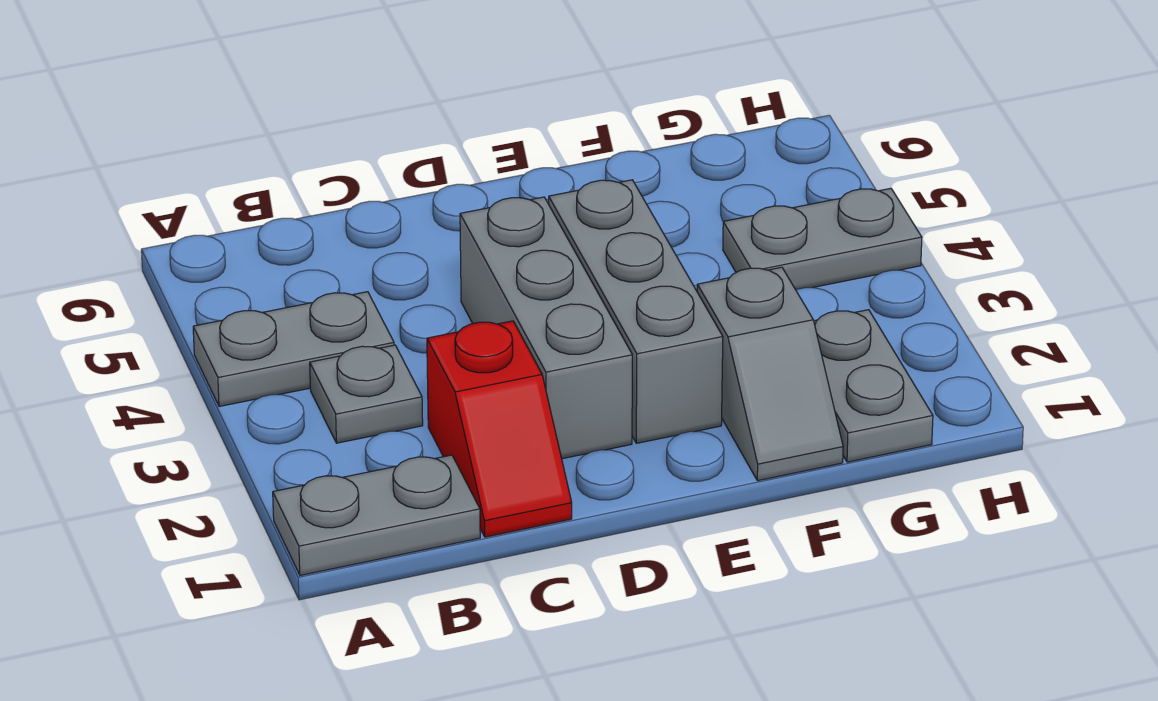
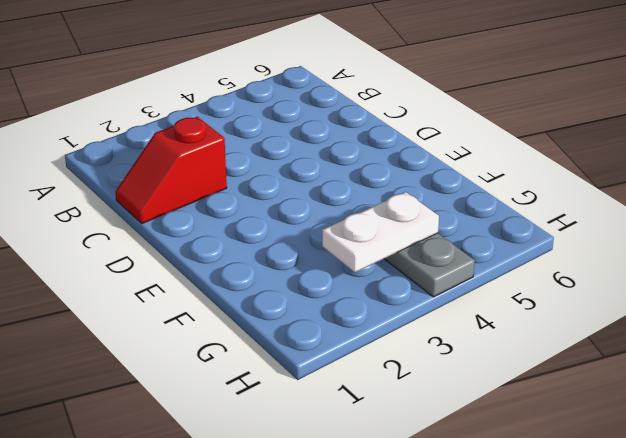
white plate G3:G4 level 2 -> none
none -> grey plate A1:B1 level 1
none -> grey plate A4:B4 level 1

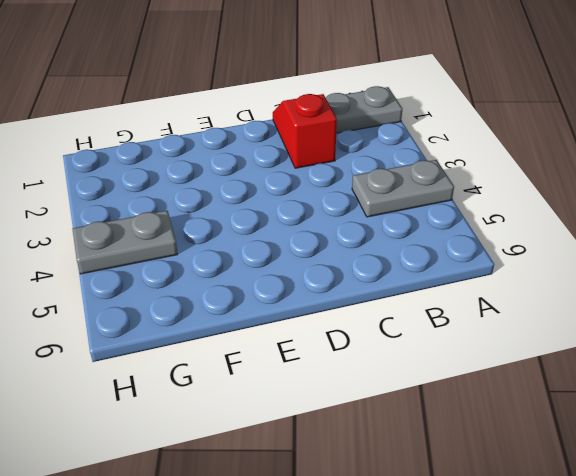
none -> grey plate B3 level 1
none -> grey brick D2:D4 level 1

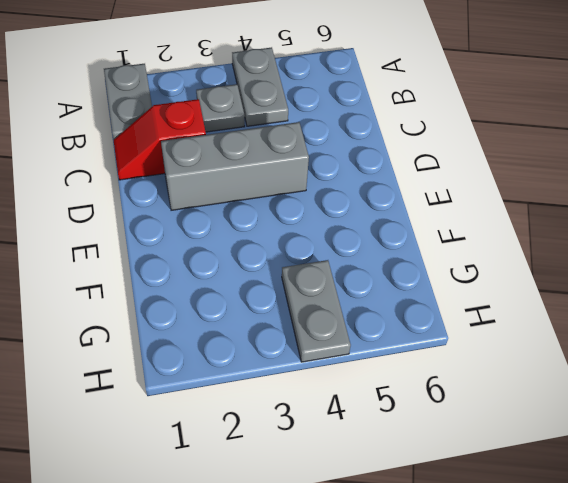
none -> grey brick E2:E4 level 1
none -> grey slope F1:F2 level 1 top 2

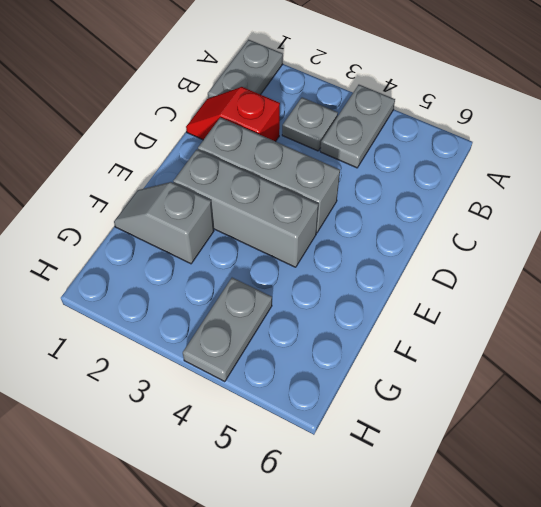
none -> grey plate G1:G2 level 1

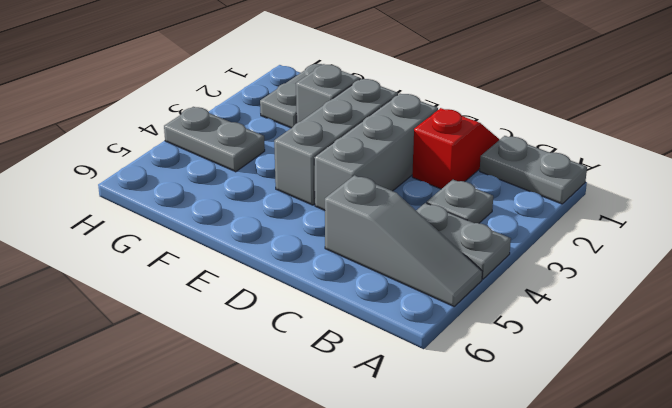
grey slope A5:C5 level 1 top C -> none

